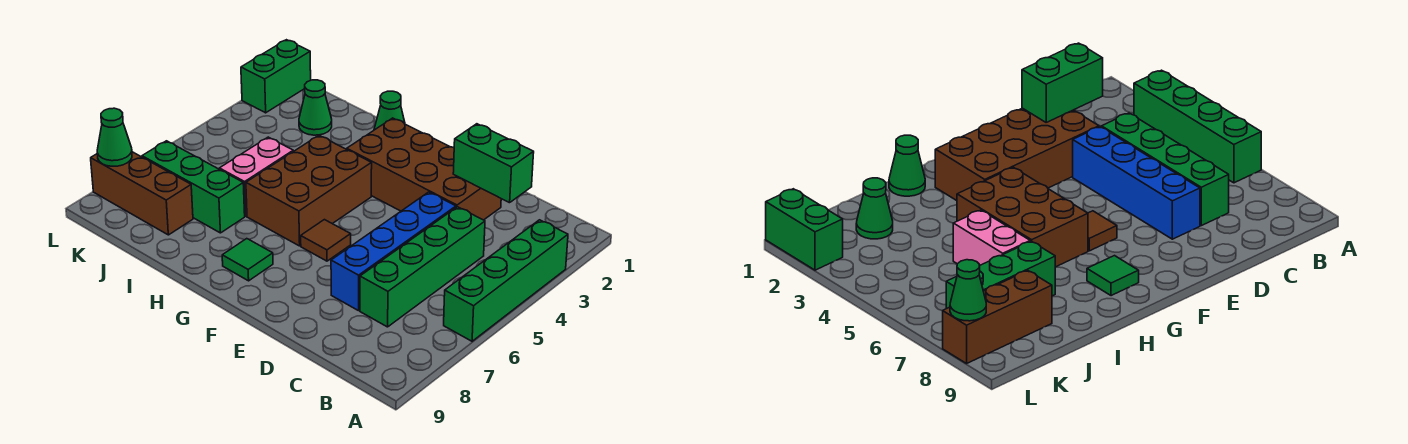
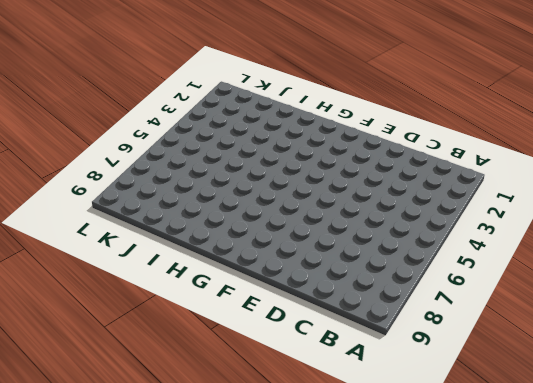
none -> green brick A3:A6 level 1
none -> green brick C4:C7 level 1
none -> brown brick D2:G3 level 1

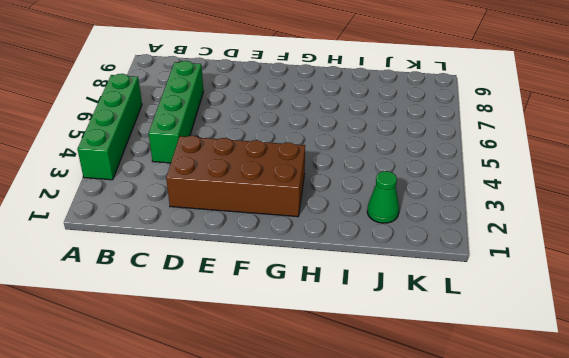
none -> blue brick D4:D7 level 1
none -> brown tile F6 level 1
none -> brown brick G4:H6 level 1

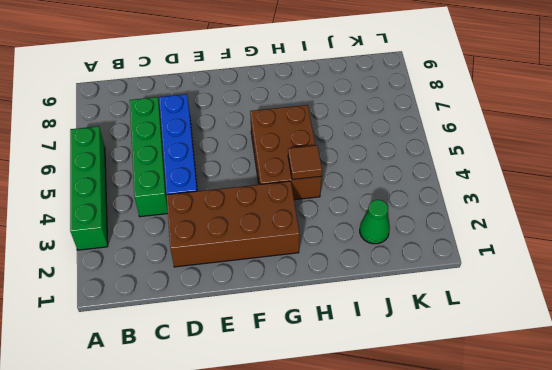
brown tile H4 level 2 -> brown tile F6 level 1
none -> green tile G8 level 1
none -> green cone H1 level 1
none -> pink brick I5:I6 level 1

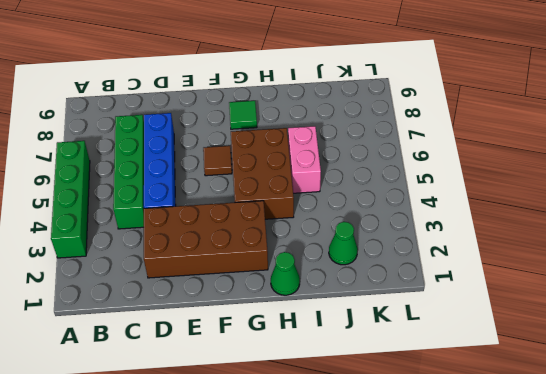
none -> green brick I7:K7 level 1
none -> brown brick J8:L8 level 1
none -> green brick L1:L2 level 1

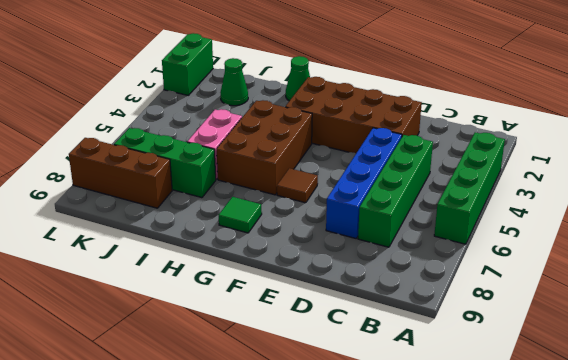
none -> green brick C2:D2 level 2
none -> green cone L8 level 2

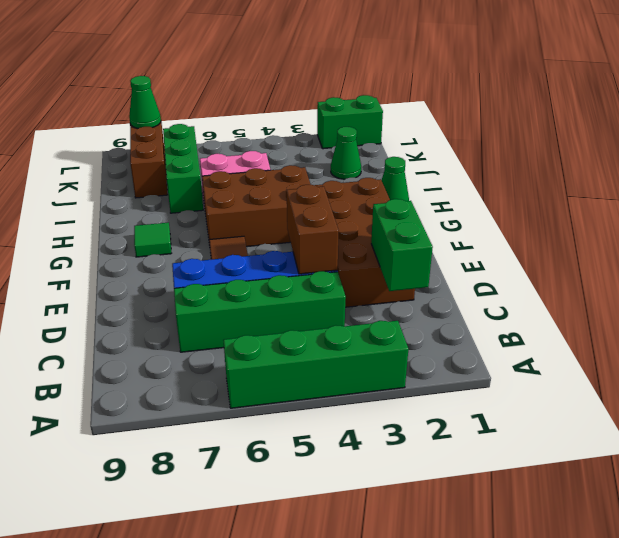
brown brick D4:E4 level 2 -> none

